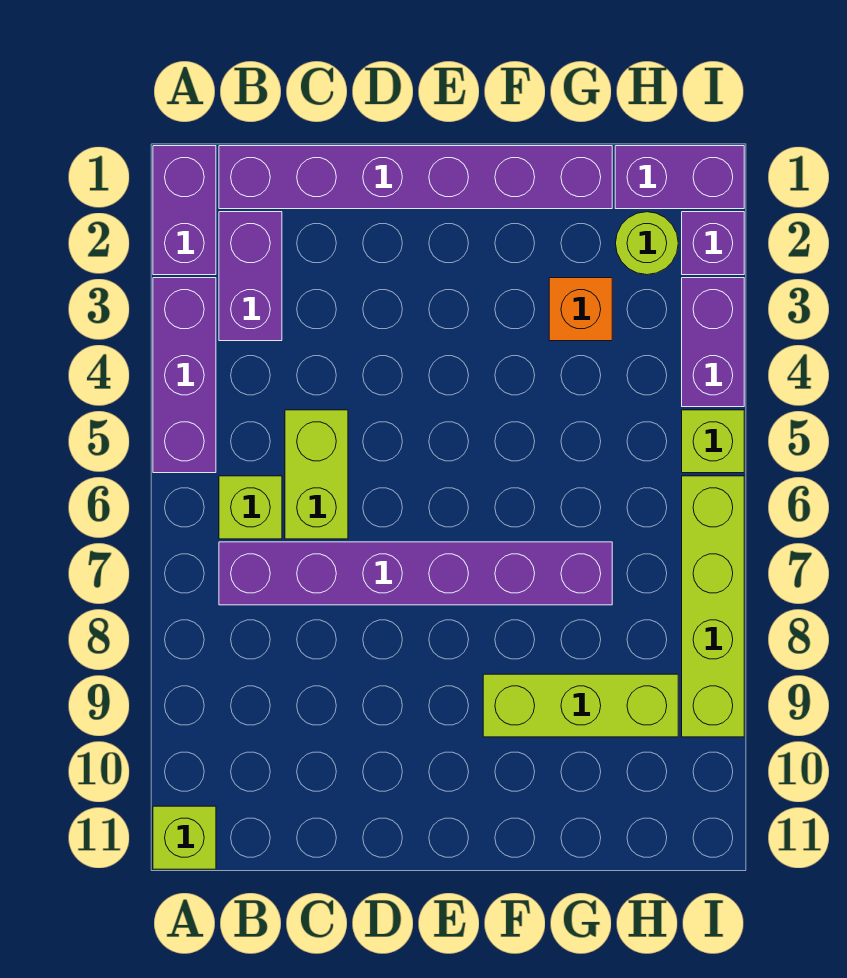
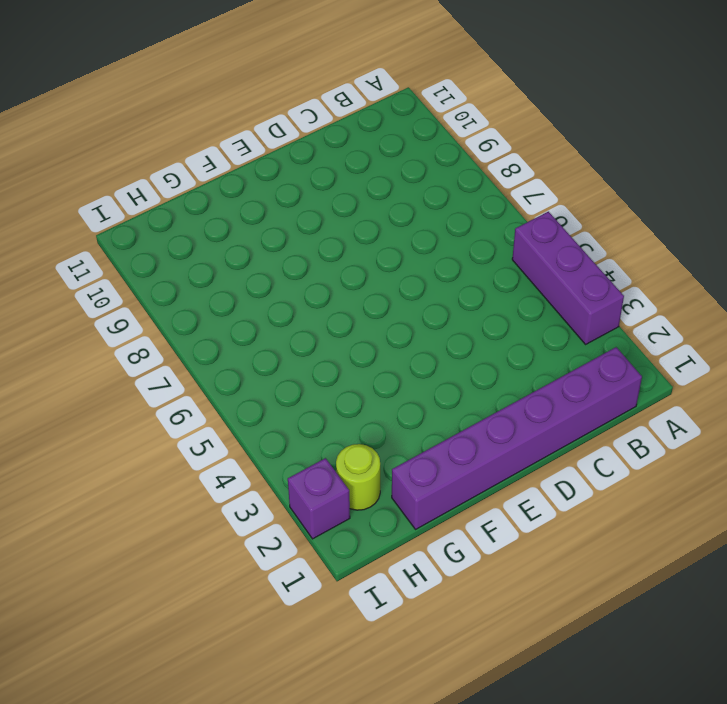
none -> purple brick A1:A2 level 1
none -> lime brick A11 level 1
none -> purple brick B2:B3 level 1

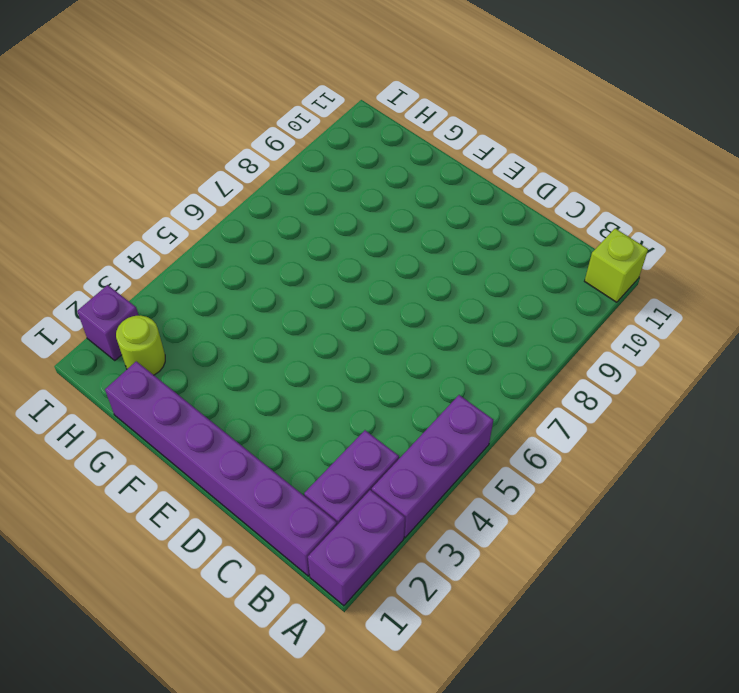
none -> lime brick B6 level 1
none -> purple brick B7:G7 level 1
none -> lime brick C5:C6 level 1

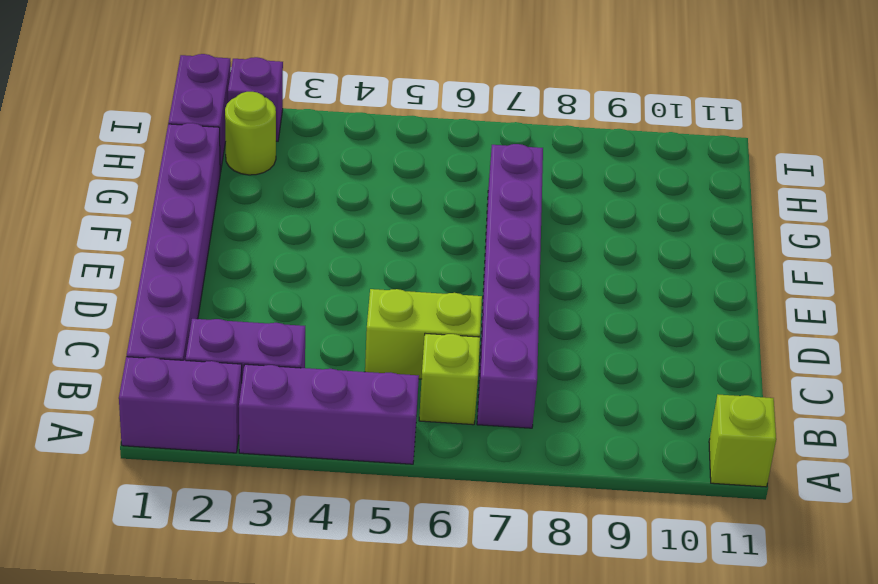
none -> lime brick F9:H9 level 1
none -> orange brick G3 level 1
none -> purple brick I3:I4 level 1

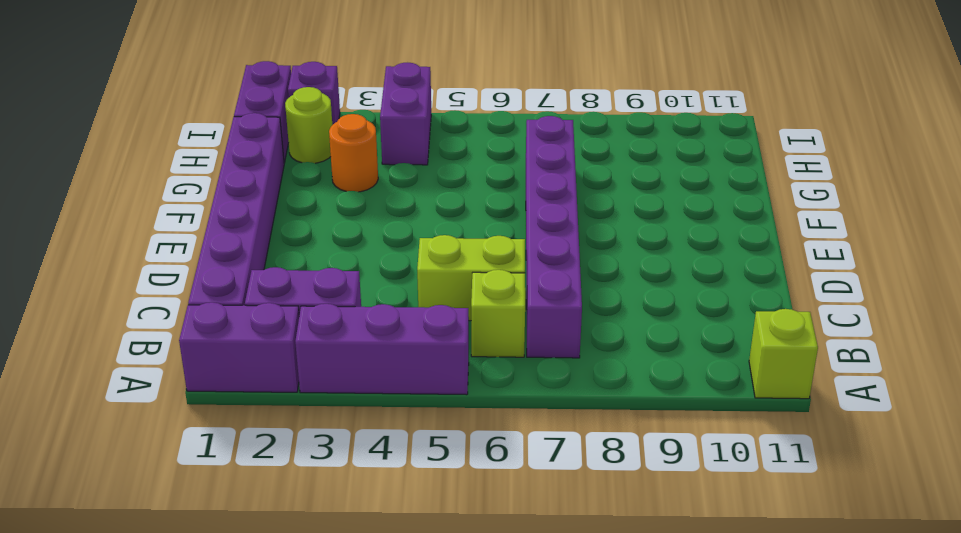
orange round brick G3 level 1 -> orange brick G3 level 1
purple brick H4:I4 level 1 -> purple brick I3:I4 level 1
none -> lime brick F9:H9 level 1
none -> lime brick I5 level 1
none -> lime brick I6:I9 level 1

